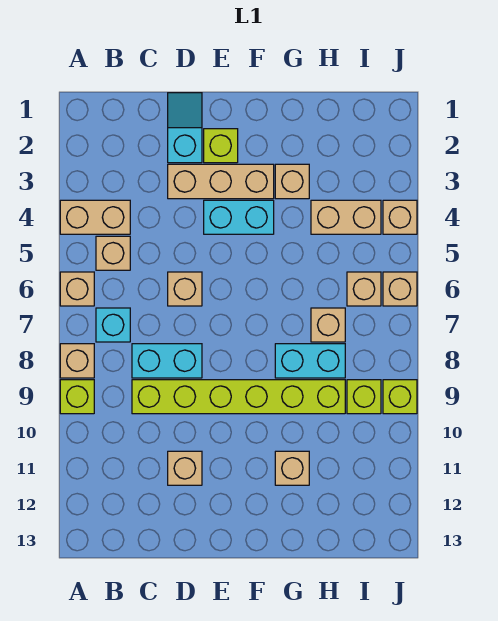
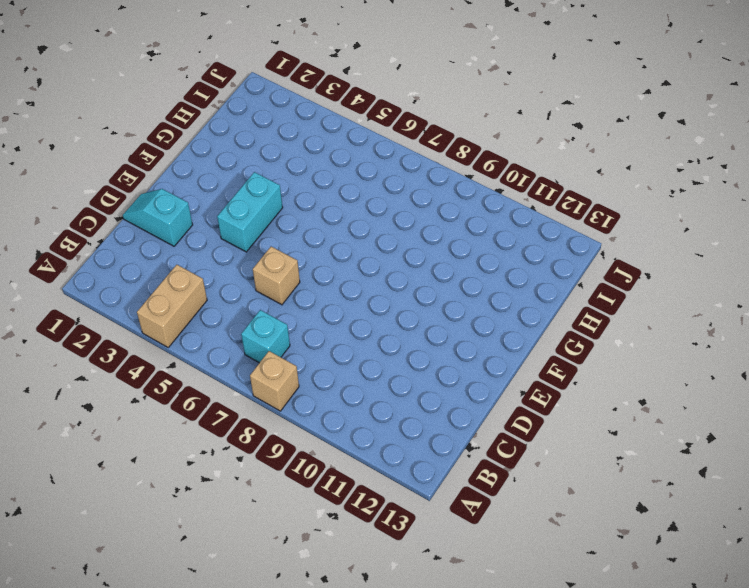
none -> tan brick A6 level 1
none -> lime brick A9 level 1
none -> tan brick B5 level 1

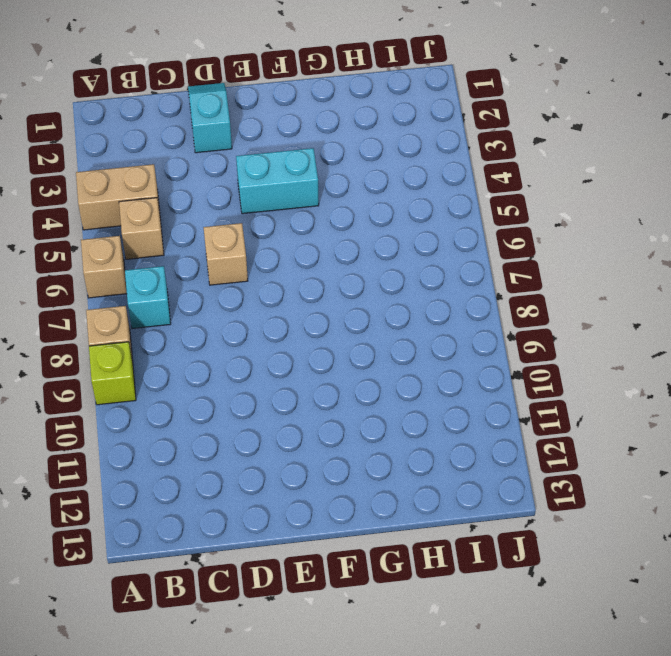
none -> cyan brick C8:D8 level 1
none -> lime brick C9:H9 level 1
none -> tan brick D3:F3 level 1

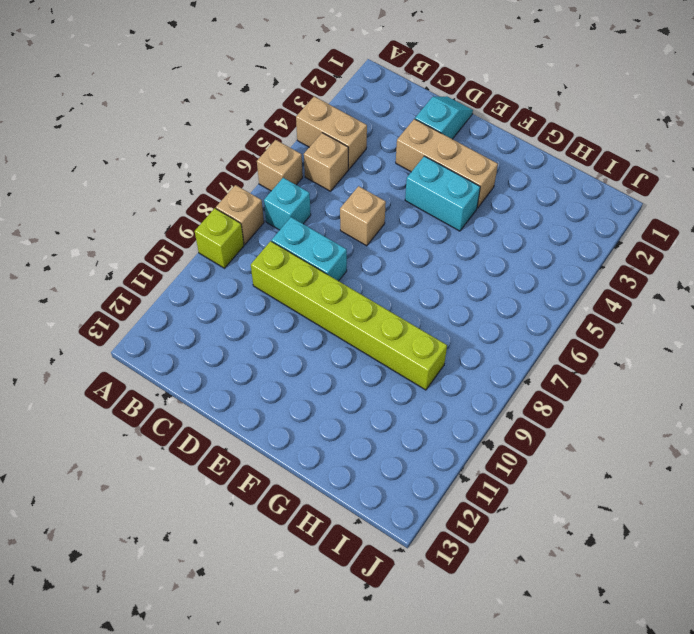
none -> tan brick D11 level 1
none -> lime brick E2 level 1
none -> tan brick G3 level 1

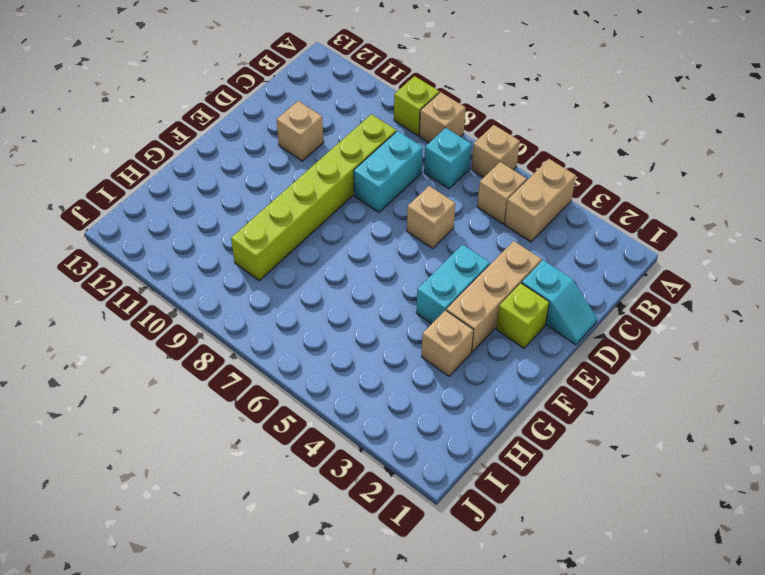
none -> cyan brick G8:H8 level 1
none -> tan brick G11 level 1
none -> tan brick H4:I4 level 1

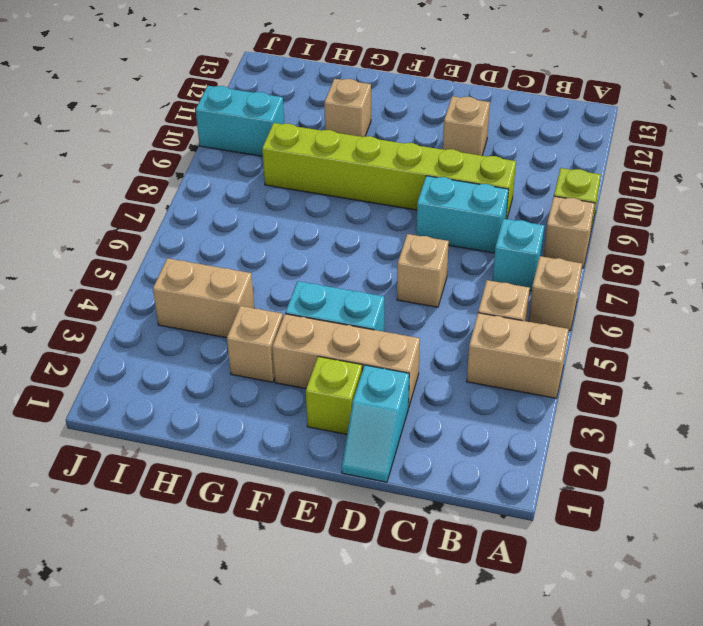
cyan brick I10:J10 level 1 -> cyan brick G8:H8 level 1
none -> tan brick H7 level 1
none -> tan brick I6 level 1
none -> lime brick I9 level 1

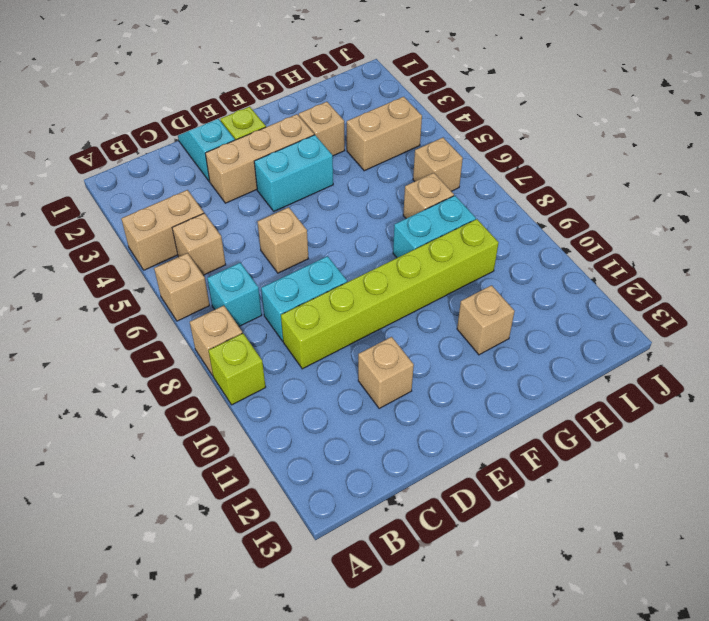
none -> lime brick I9 level 1
none -> tan brick J4 level 1
none -> tan brick J6 level 1

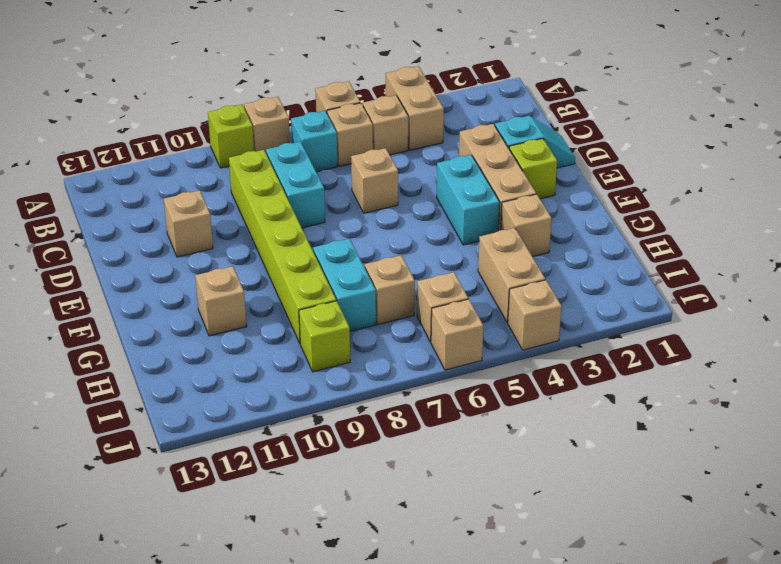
tan brick B6 level 1 -> none
none -> lime brick J9 level 1

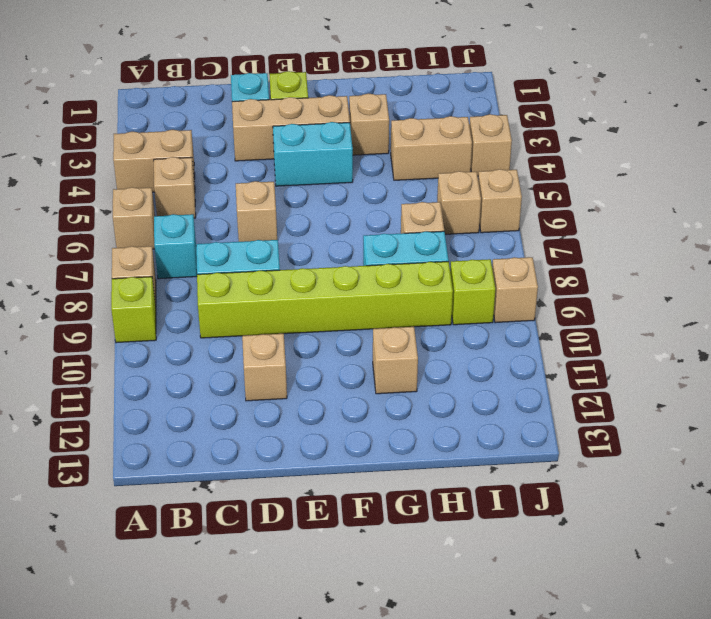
tan brick J9 level 1 -> lime brick J9 level 1

